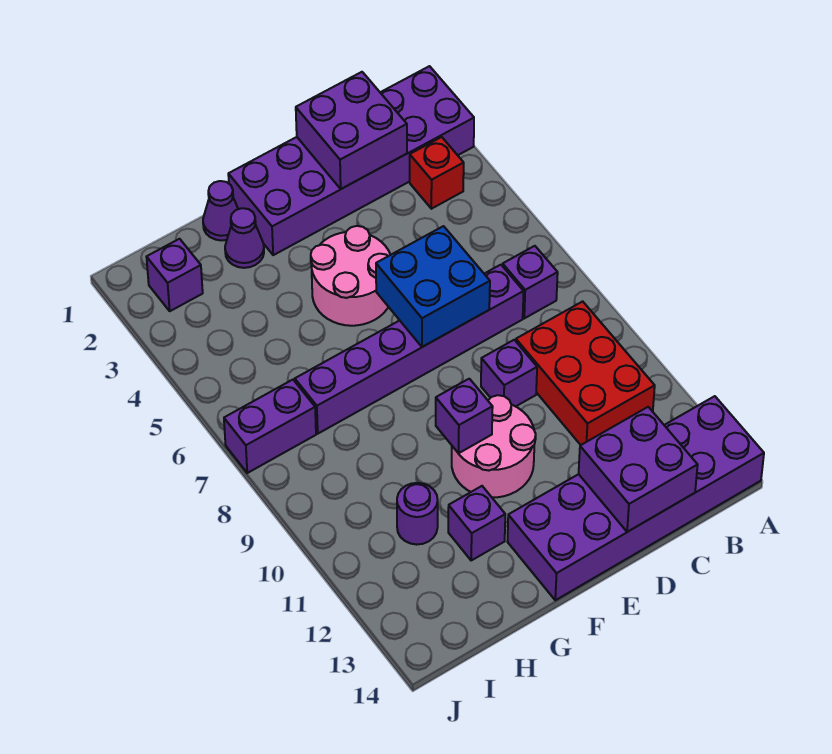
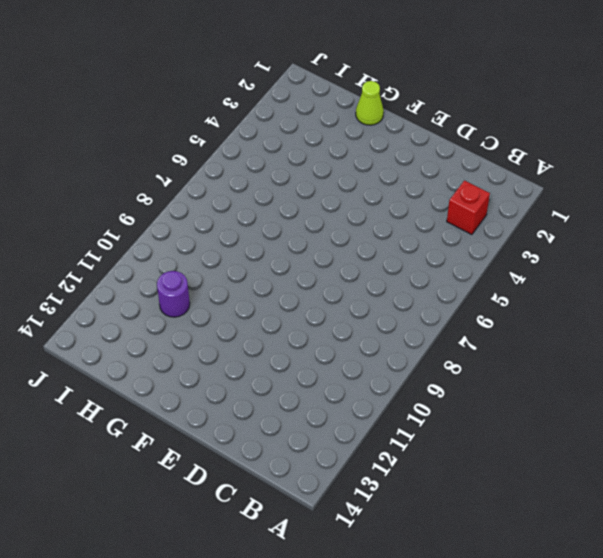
lime cone G1 level 1 -> purple cone G1 level 1
none -> purple brick A1:F2 level 1
none -> purple brick A13:F14 level 1
none -> purple brick B7 level 1

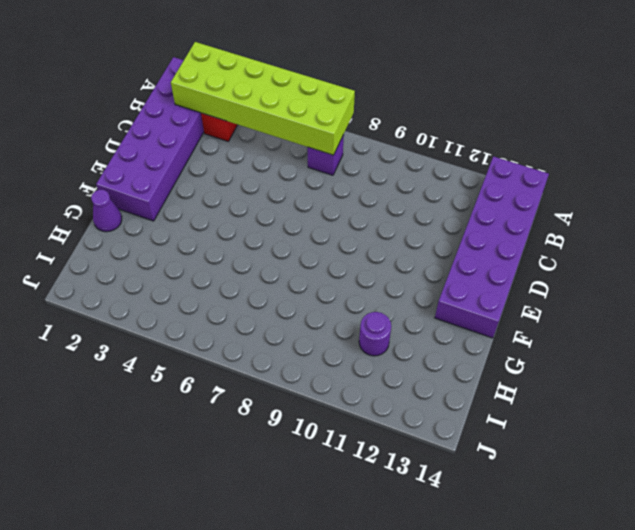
lime brick A2:B7 level 2 -> none
none -> red brick B9:C11 level 1
none -> purple brick C7:H7 level 1
none -> purple brick D9 level 1

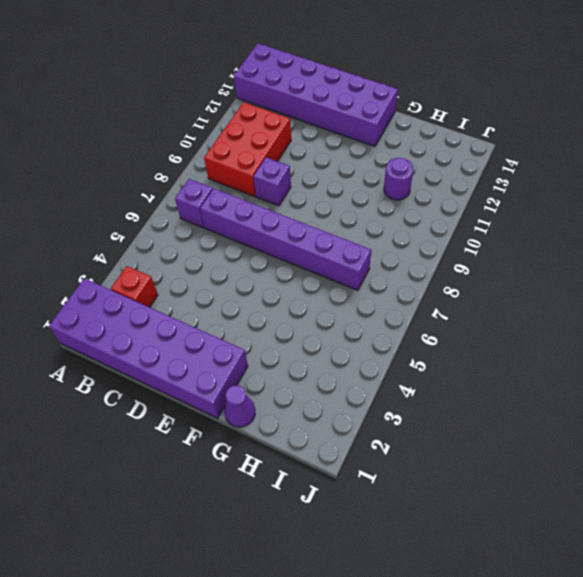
none -> pink round brick E4:F5 level 1
none -> pink round brick E10:F11 level 1
none -> purple cone G2 level 1

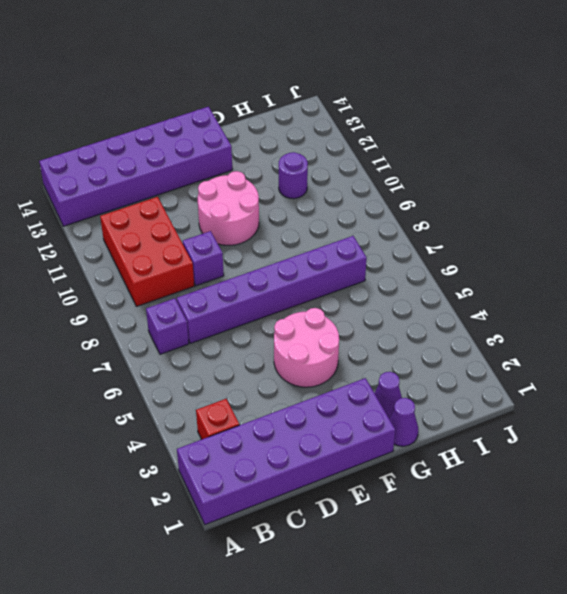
none -> purple brick G12 level 1
none -> purple brick I2 level 1
none -> purple brick I7:J7 level 1

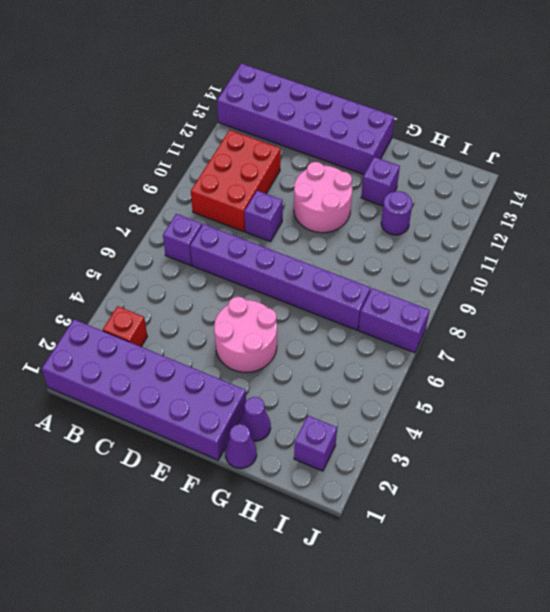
none -> purple brick C1:D2 level 2
none -> purple brick C13:D14 level 2
none -> blue brick D6:E7 level 2

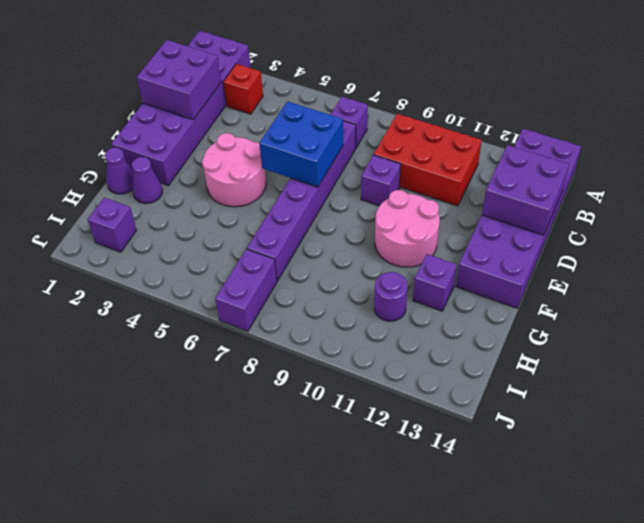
none -> purple brick F10 level 2

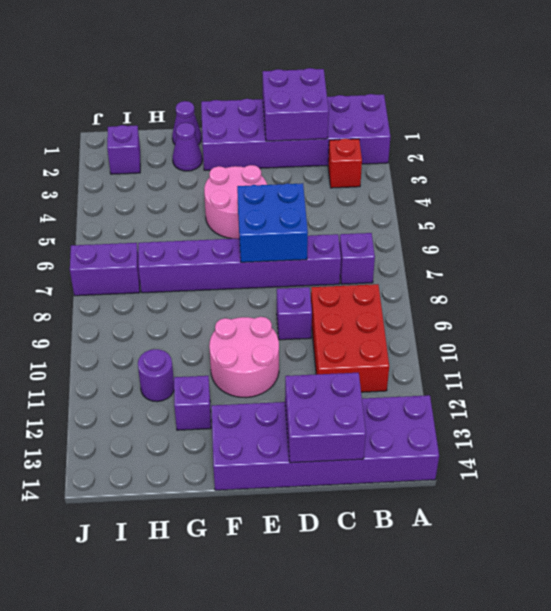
none -> purple brick F10 level 2

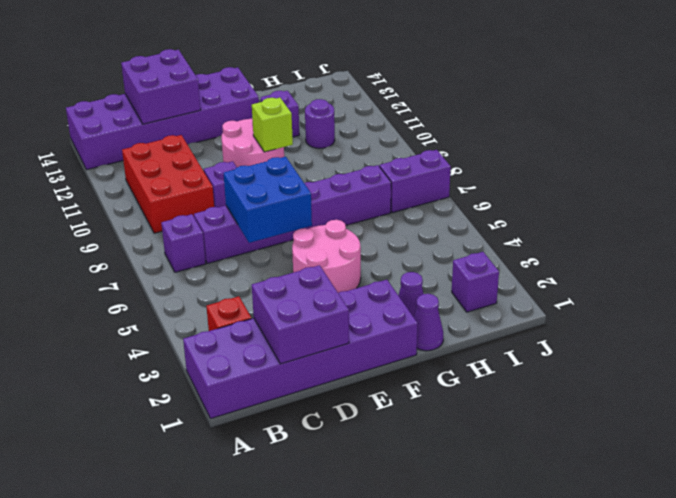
lime brick F10 level 2 -> purple brick F10 level 2

